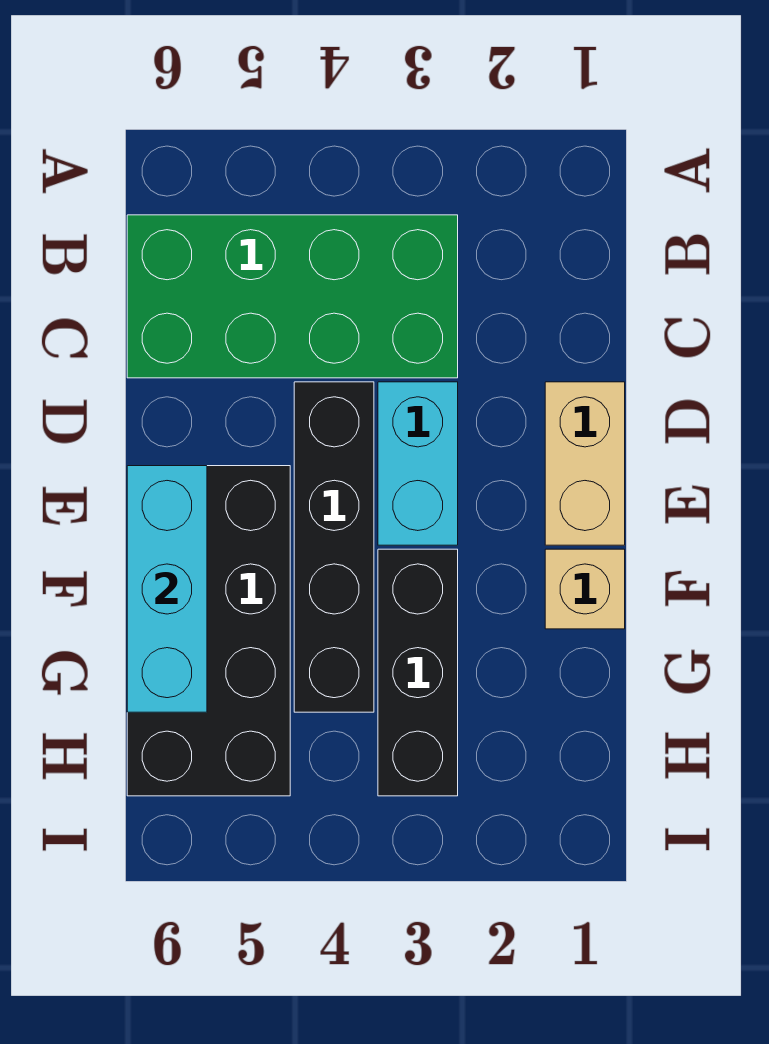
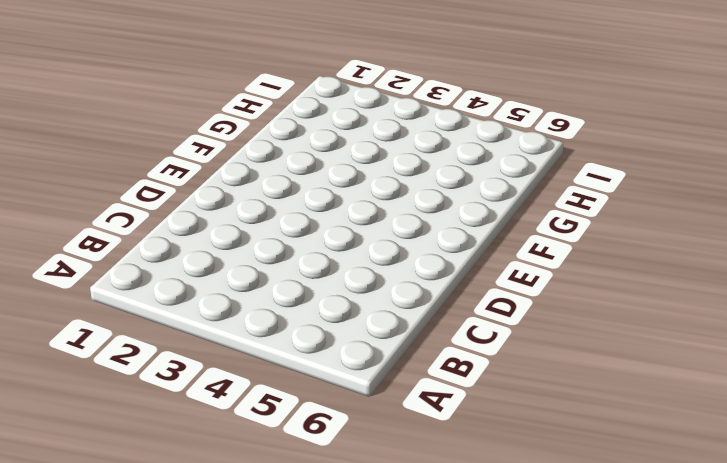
none -> green brick B3:C6 level 1
none -> tan brick D1:E1 level 1

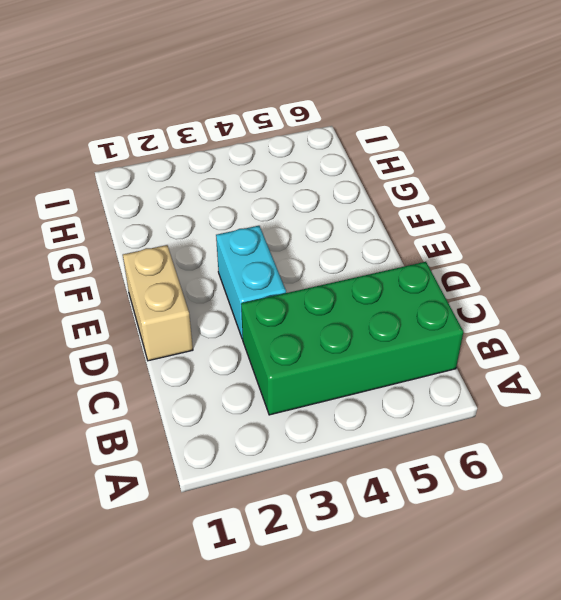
none -> black brick D4:G4 level 1
none -> black brick E5:H6 level 1

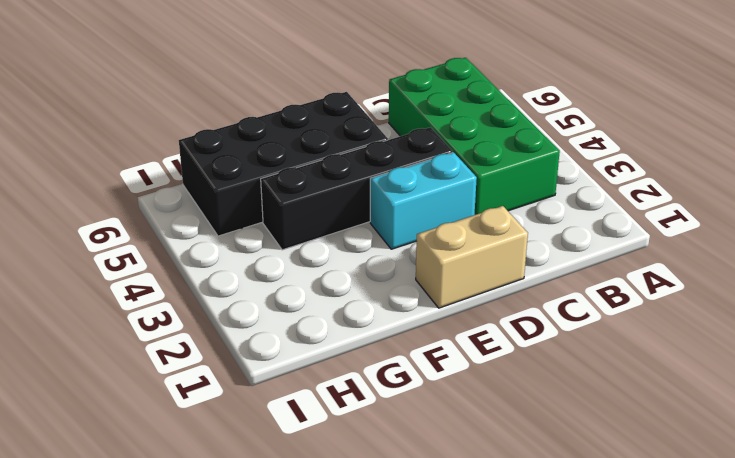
none -> tan brick F1 level 1
none -> black brick F3:H3 level 1

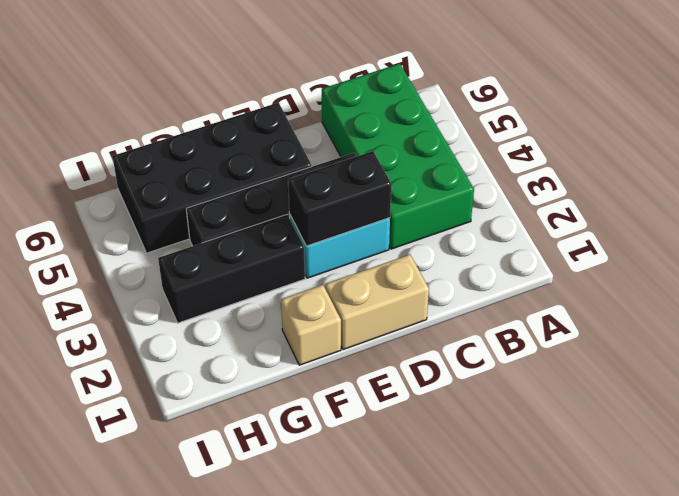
black brick D3:E3 level 2 -> none
none -> cyan brick E6:G6 level 2

